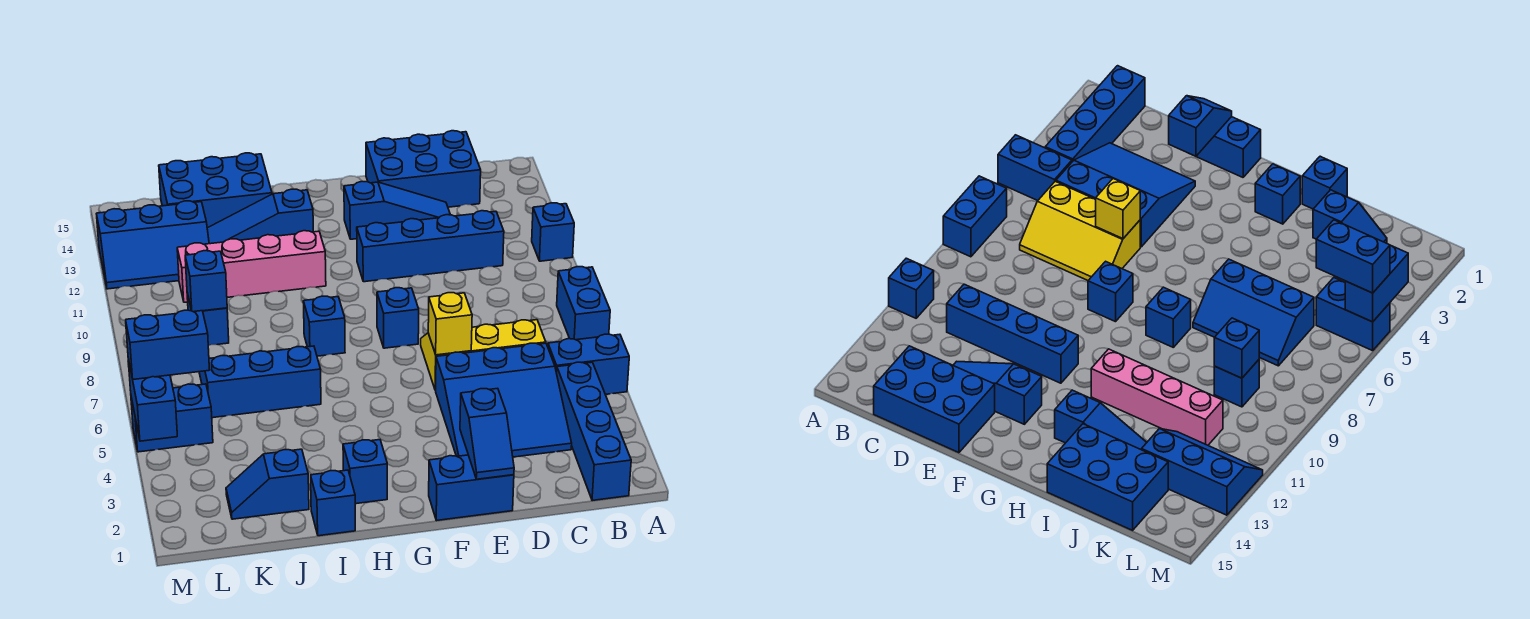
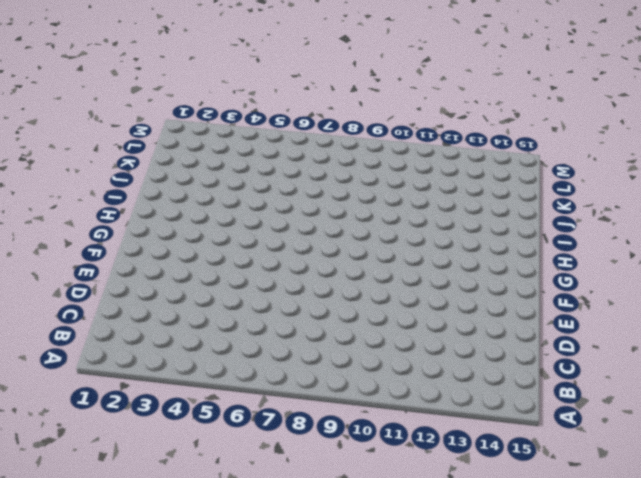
none -> blue brick A5:B5 level 1
none -> blue brick A7:A8 level 1
none -> blue brick A11 level 1

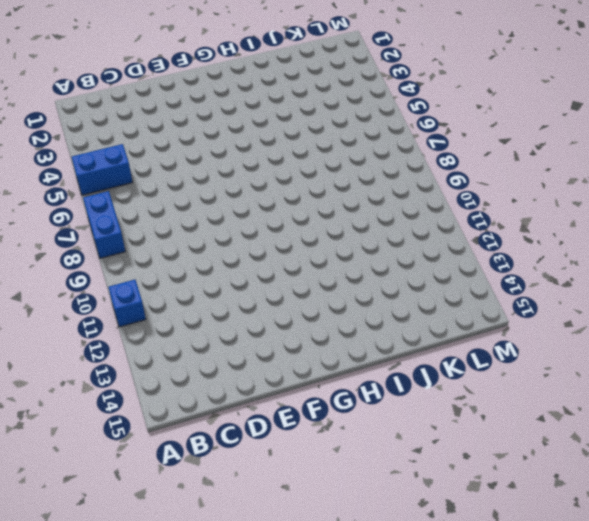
none -> blue brick B1:B4 level 1
none -> blue slope C3:E5 level 1 top 5
none -> yellow slope C6:E7 level 1 top 6

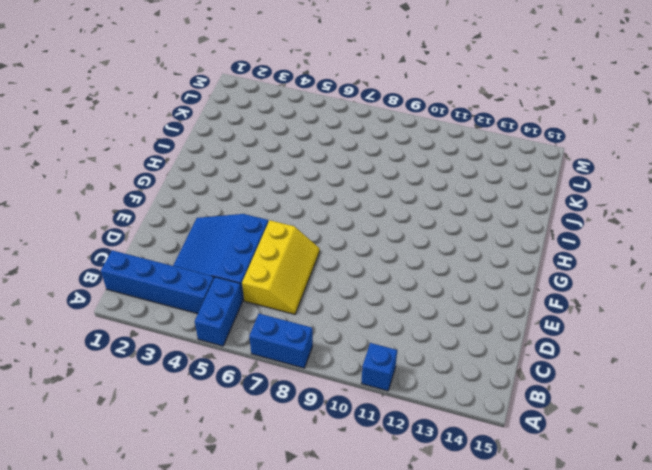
none -> blue brick C11:F11 level 1
none -> blue brick C14:E15 level 1
none -> blue slope D13:F13 level 1 top F

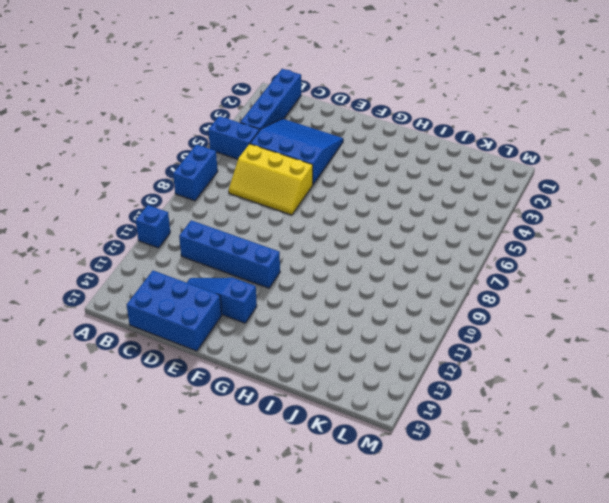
none -> blue brick E1:F1 level 1
none -> blue brick F8 level 1
none -> blue brick H2 level 1

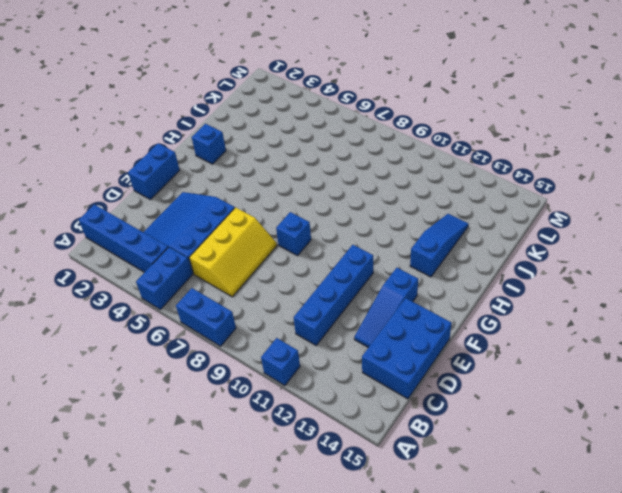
none -> blue brick H8 level 1
none -> pink brick H11:K11 level 1
none -> blue brick I1 level 1

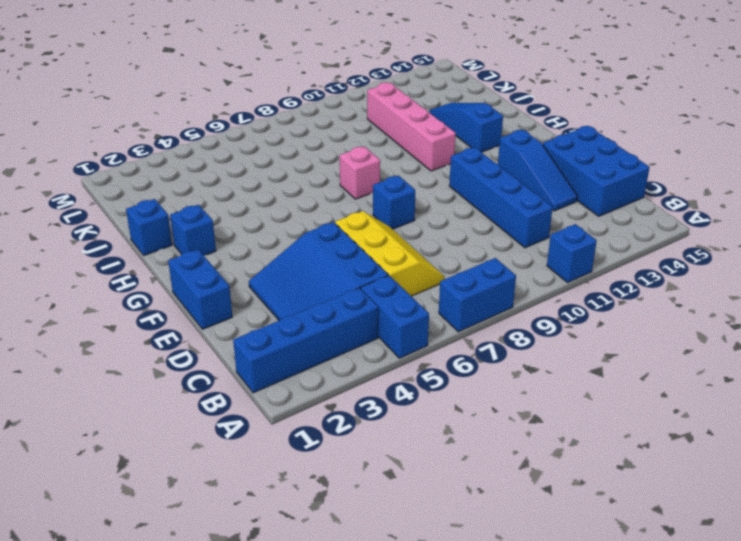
pink brick H8 level 1 -> blue brick H8 level 1
none -> blue slope I6:K7 level 1 top 6
none -> blue brick I14:K15 level 1
none -> blue slope J2:K2 level 1 top J

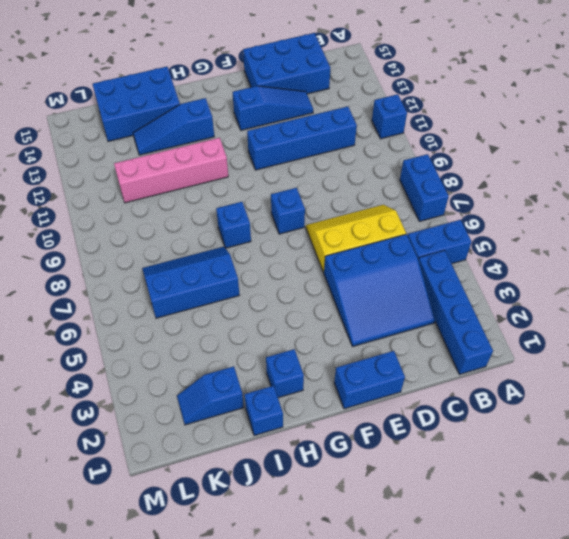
none -> blue brick K9 level 1
none -> blue slope K12:M13 level 1 top 13
none -> blue brick L5:M5 level 1

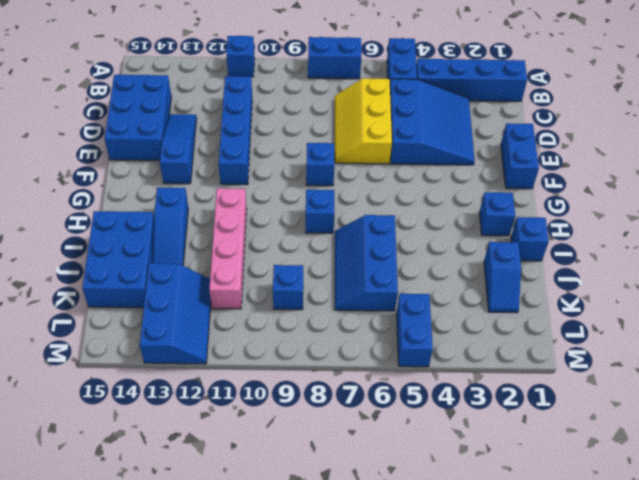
none -> blue slope E1:E2 level 2 top 2
none -> yellow brick E6 level 2
none -> blue brick K9 level 2

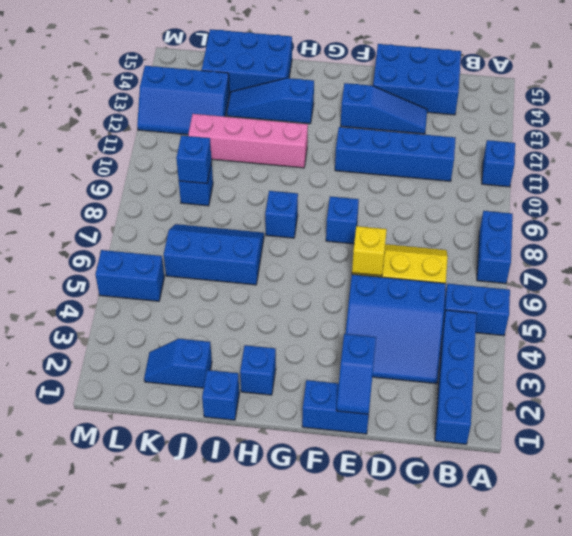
none -> blue brick M4:M5 level 2
none -> blue brick L5:M5 level 3

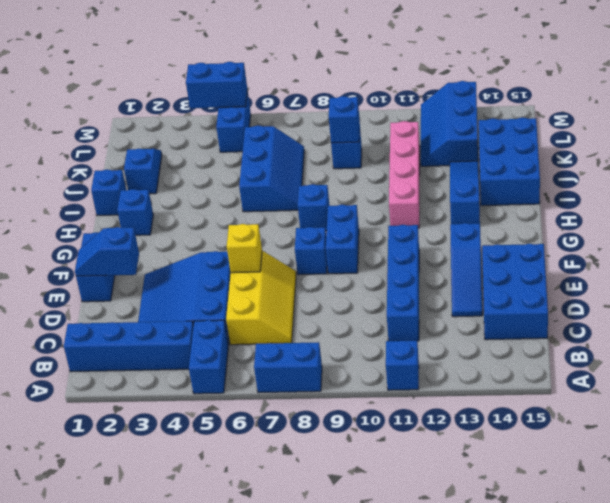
blue brick F9:G9 level 1 -> blue brick L5:M5 level 3

